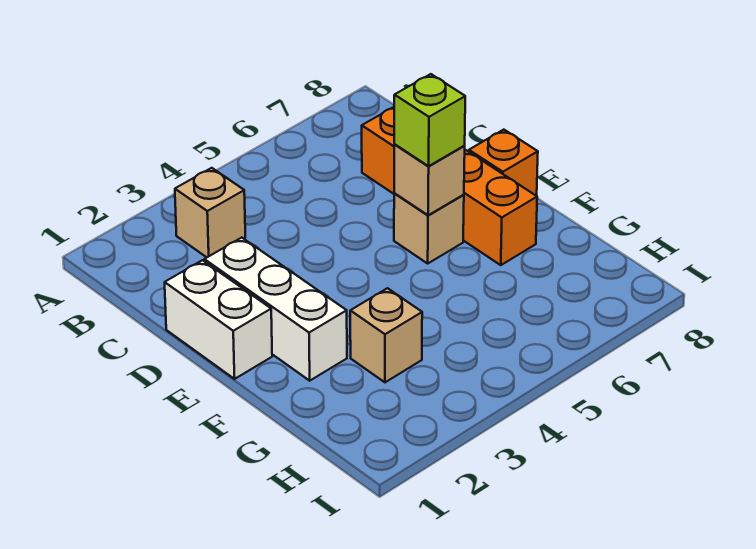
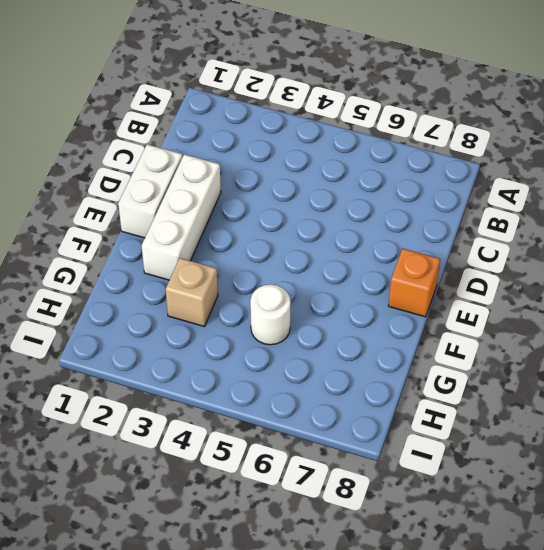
white round brick G5 level 1 -> none
none -> tan brick B3 level 1
none -> orange brick C7:F7 level 1

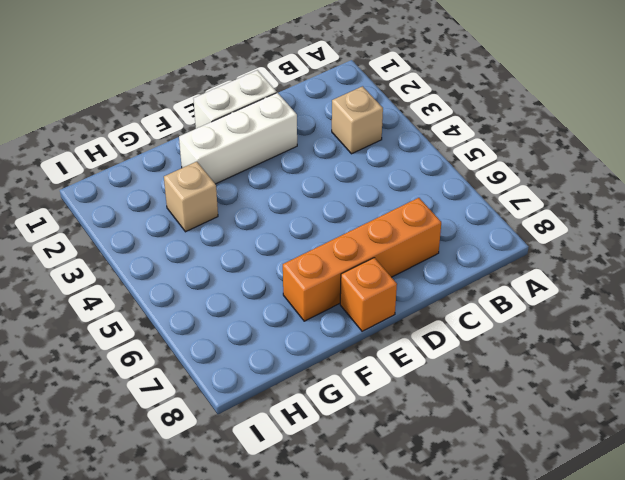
none -> tan brick E6 level 1
none -> tan brick E6 level 2

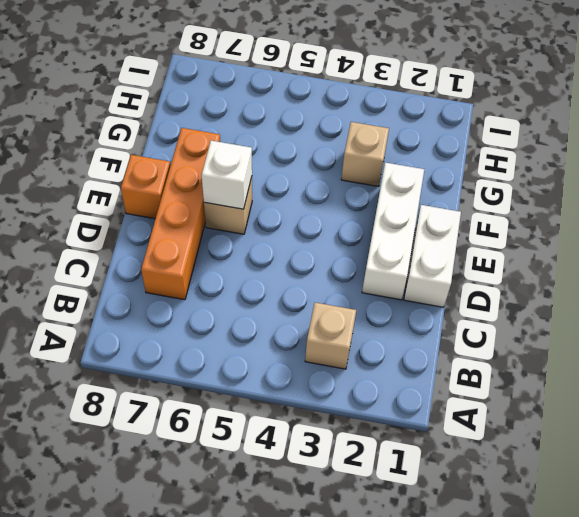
white brick E6 level 2 -> tan brick E6 level 2
none -> lime brick E6 level 3

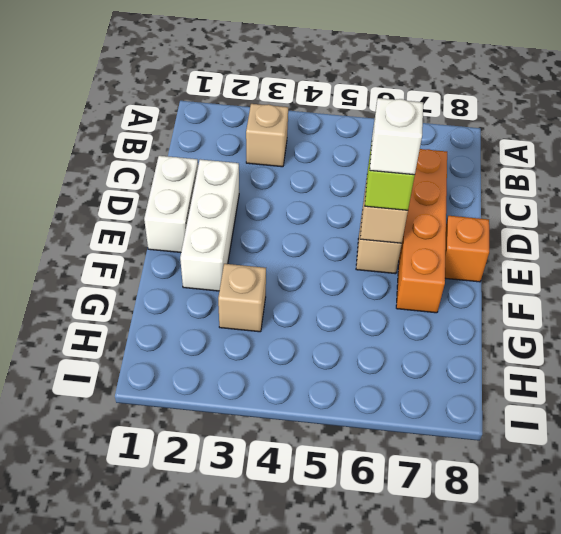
white brick E6 level 4 -> none

